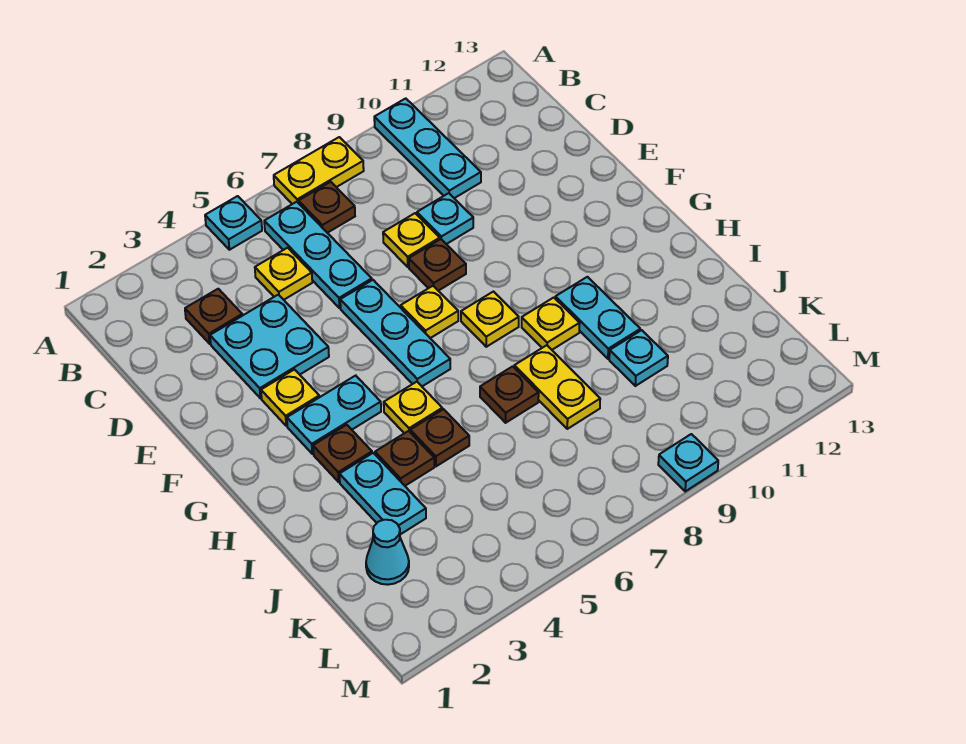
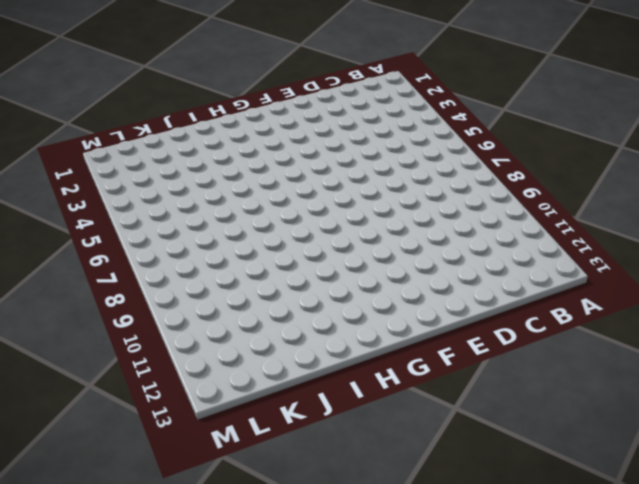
none -> cyan plate A5 level 1
none -> yellow plate A7:A8 level 1
none -> cyan plate A10:C10 level 1

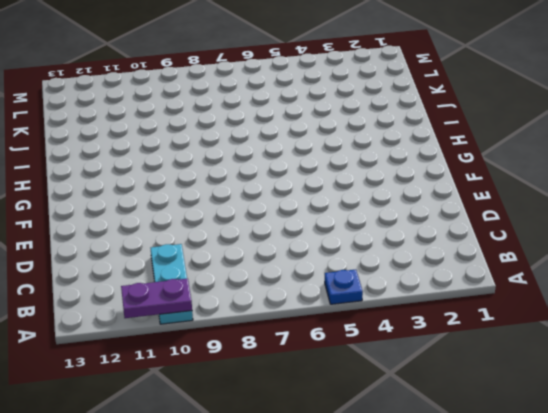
blue plate A5 level 1 -> cyan plate A5 level 1
purple plate A10:A11 level 2 -> none
none -> yellow plate A7:A8 level 1
none -> cyan plate B6:D6 level 1
none -> brown plate B7 level 1

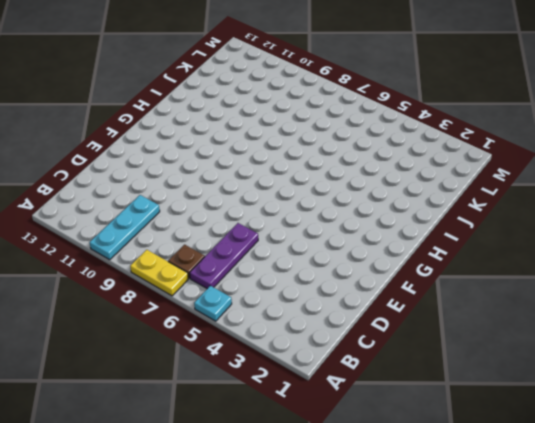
purple plate B6:D6 level 1 -> cyan plate B6:D6 level 1
none -> brown plate C3 level 1
none -> yellow plate C5 level 1
none -> cyan plate D3:E4 level 1

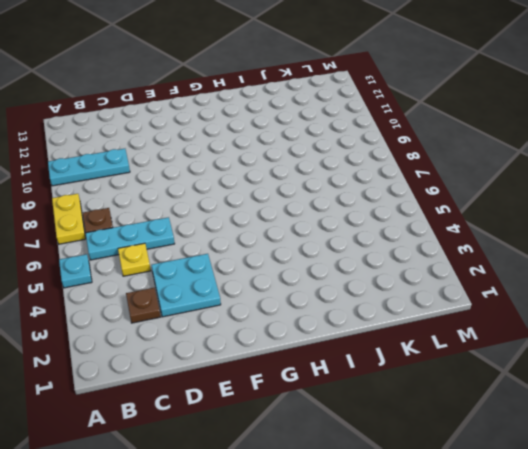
none -> yellow plate D8 level 1
none -> cyan plate D9 level 1
none -> cyan plate E6:G6 level 1

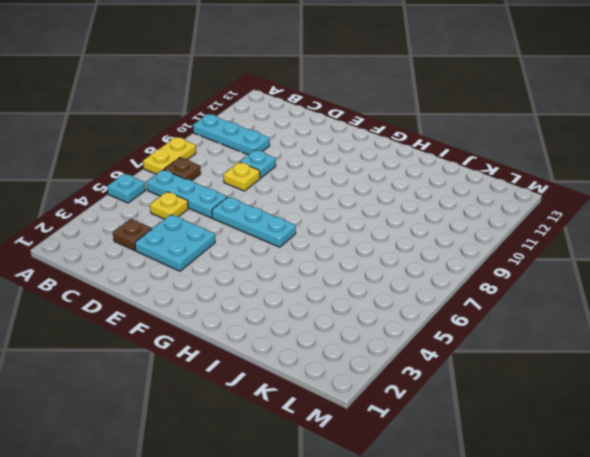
none -> brown plate E8 level 1
none -> yellow plate F3 level 1
none -> yellow plate F7 level 1

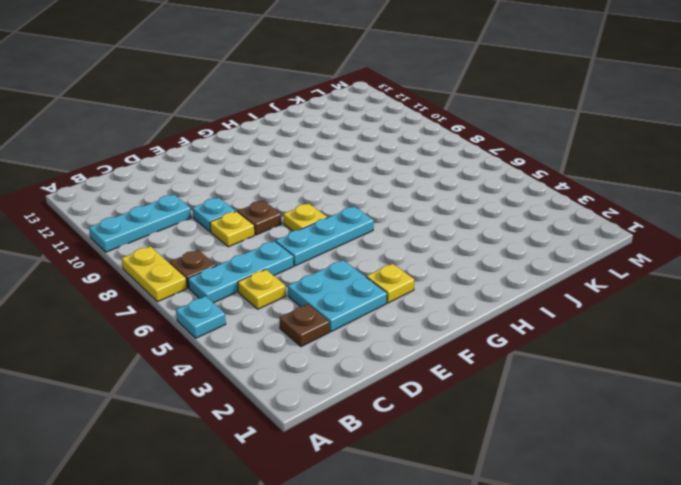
none -> cyan plate G3:G4 level 1
none -> yellow plate G8 level 1
none -> brown plate H3 level 1

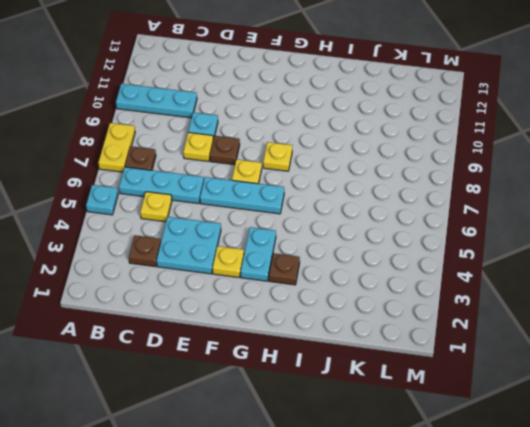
none -> yellow plate H5 level 1
none -> yellow plate H9 level 1
none -> cyan plate H10:I10 level 1

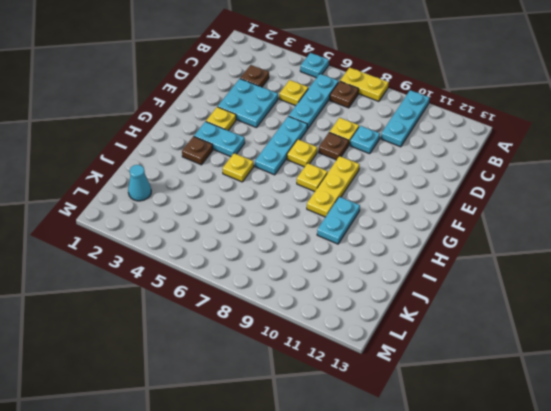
yellow plate F9:H9 level 1 -> yellow plate H9 level 1
none -> cyan plate I3:J3 level 1
none -> brown plate I4 level 1
none -> brown plate I5 level 1

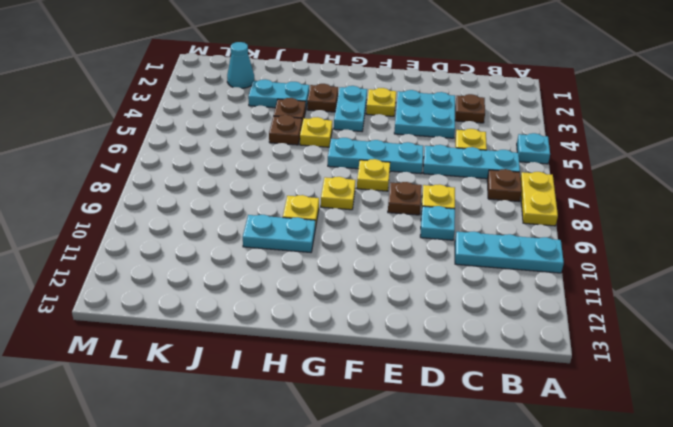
none -> brown plate I7 level 1
none -> yellow plate I8:J8 level 1
none -> cyan plate J10 level 1

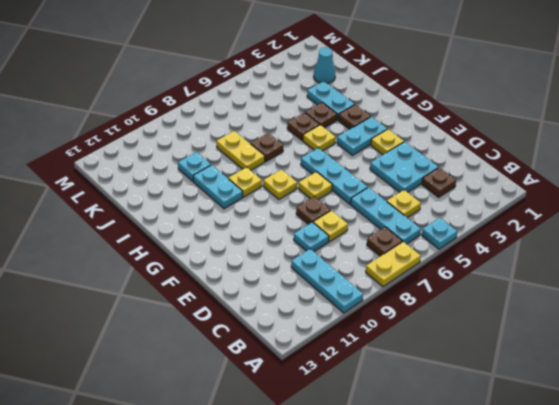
none -> cyan plate M9 level 1

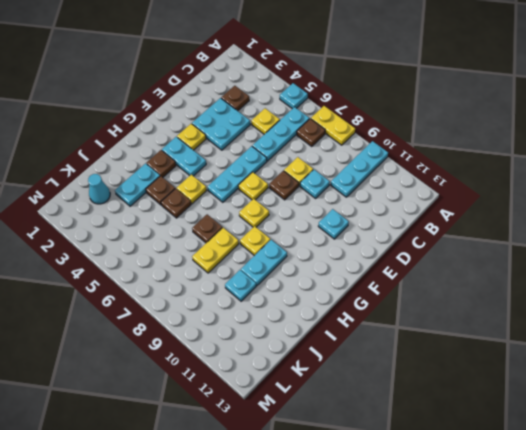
cyan plate E11 level 1 -> cyan plate M9 level 1

